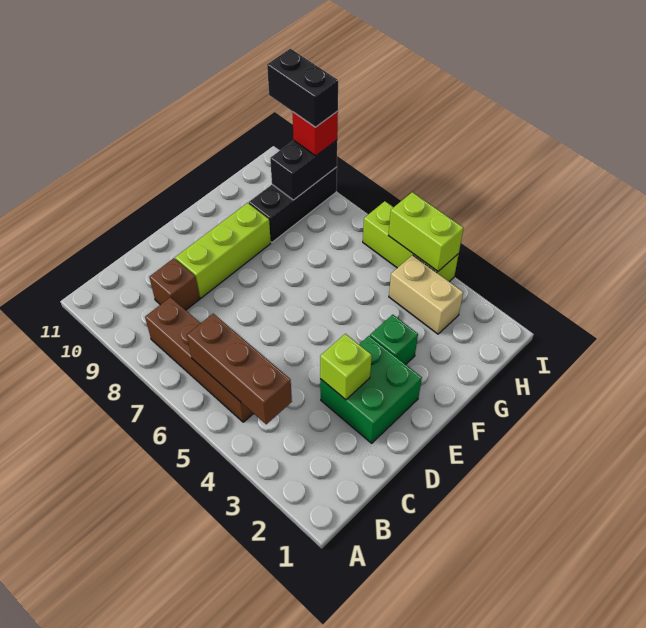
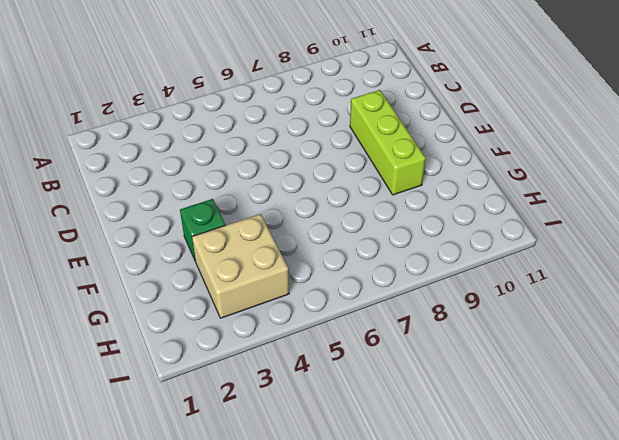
tan brick G3:H4 level 1 -> tan brick H3:H4 level 1
none -> brown brick B5:B8 level 1
none -> brown brick C9 level 1
none -> green brick D2:E3 level 1

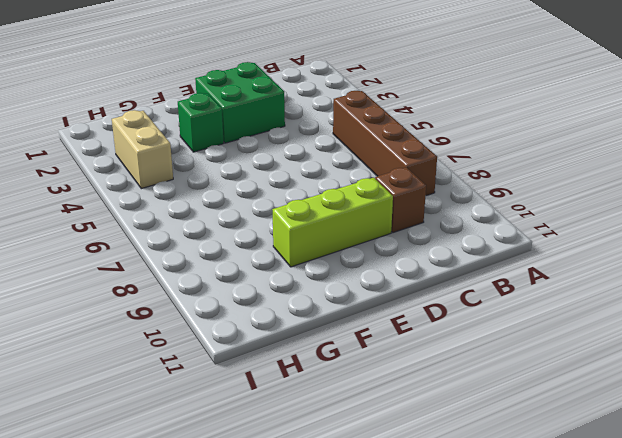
none -> black brick G9:I9 level 1
none -> lime brick I4:I6 level 1
none -> brown brick B4:B6 level 2

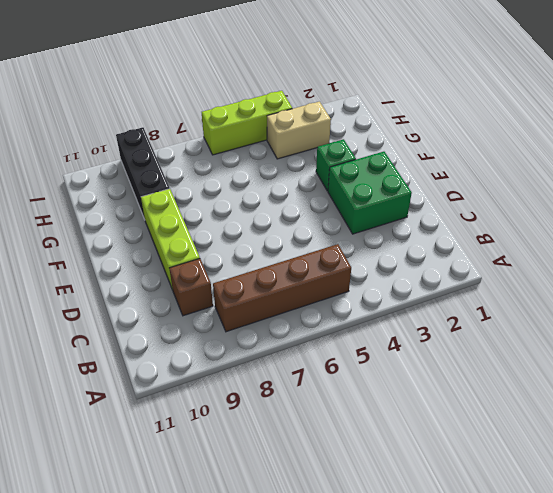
none -> brown brick B4:B6 level 2
none -> lime brick D3 level 2
none -> black brick H9:I9 level 2

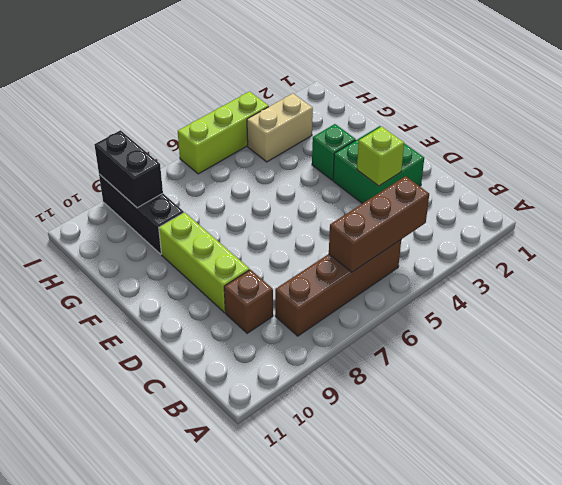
none -> lime brick I4:I5 level 2
none -> red brick I9 level 3
none -> black brick I9:I10 level 4

